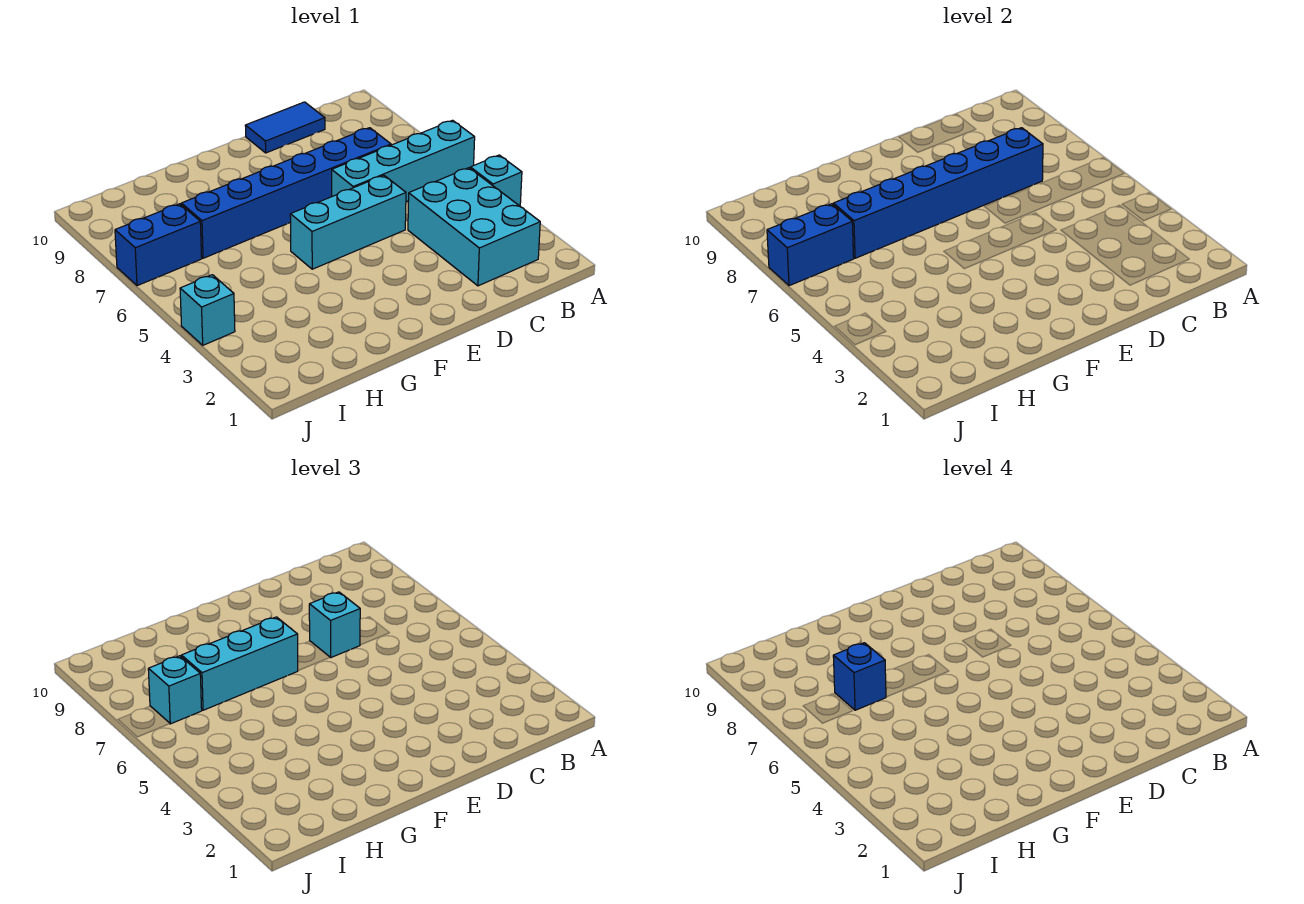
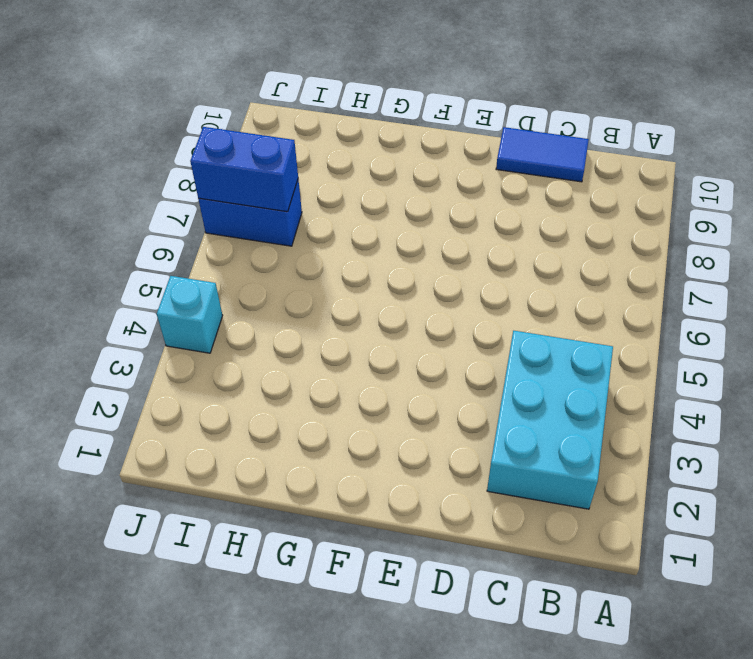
none -> cyan brick A4 level 1
none -> cyan brick A6:D6 level 1
none -> blue brick C7:H7 level 1

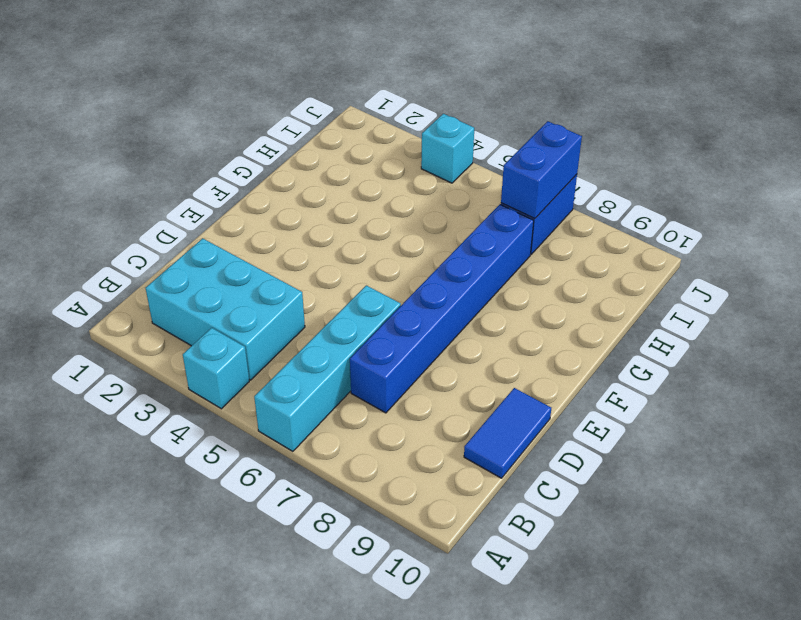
none -> cyan brick D5:F5 level 1
none -> blue brick C7:H7 level 2
none -> cyan brick D7 level 3

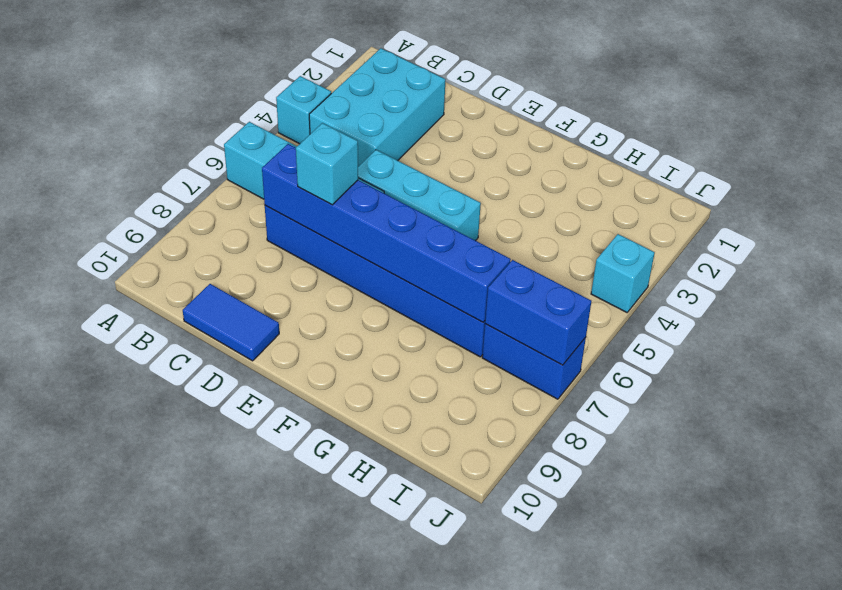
none -> cyan brick F7:H7 level 3
none -> cyan brick I7 level 3
none -> blue brick H7 level 4

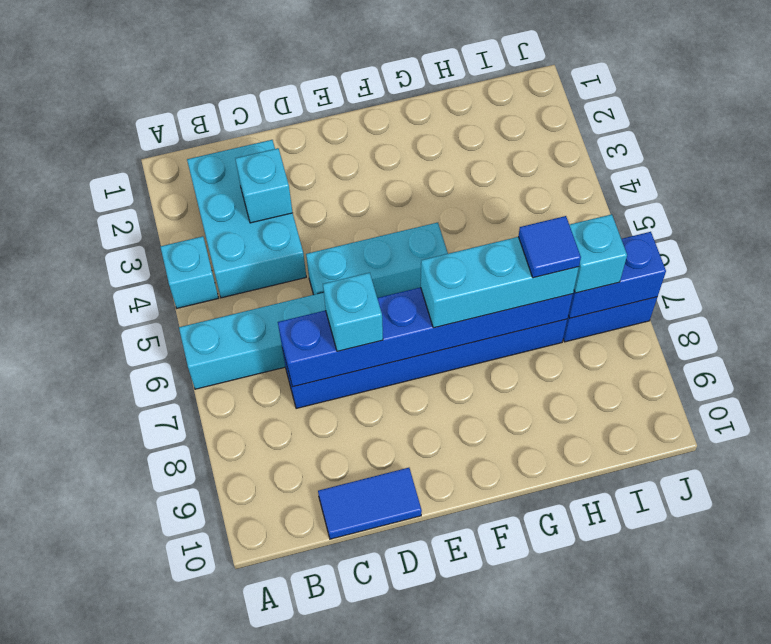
cyan brick C3 level 2 -> cyan brick J4 level 1
blue tile H7 level 4 -> blue brick H7 level 4

